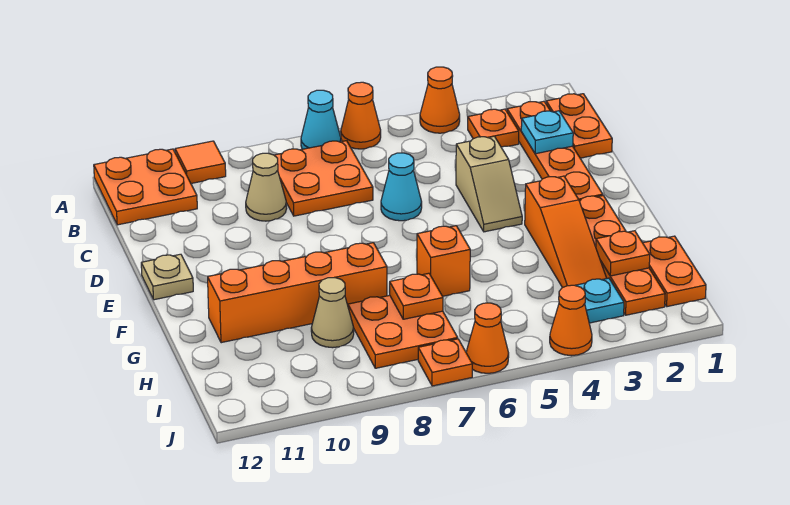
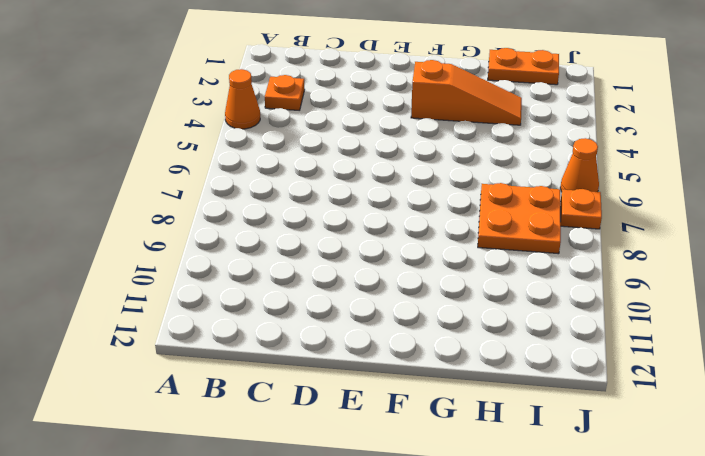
none -> orange cone A6 level 1
none -> cyan cone A7 level 1
none -> orange tile A10 level 1

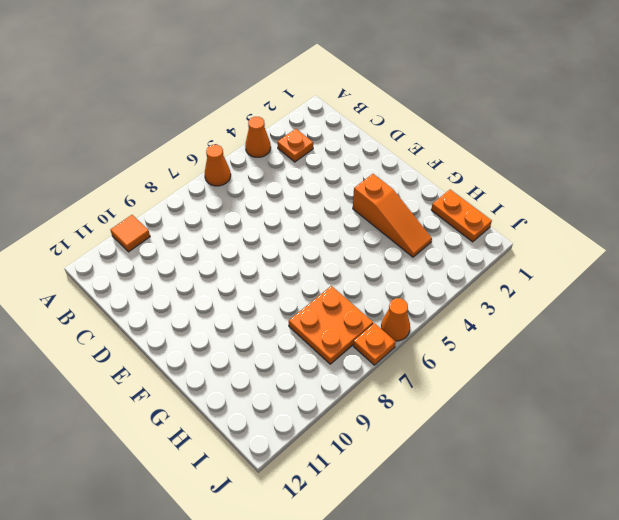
none -> cyan cone A7 level 1
none -> orange plate A11:B12 level 1
none -> orange plate B1:C1 level 1

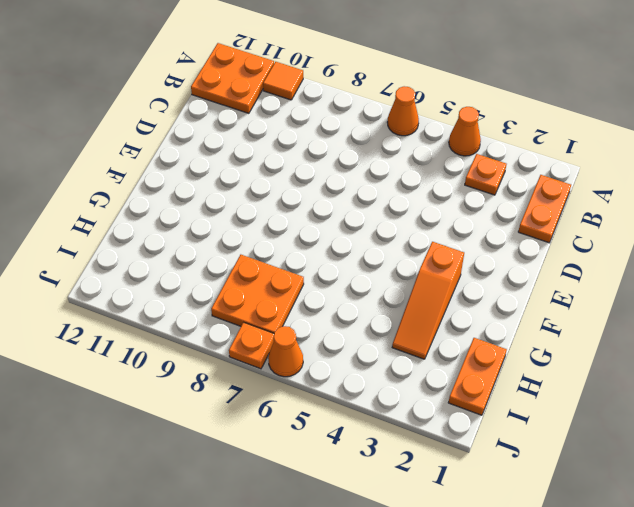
none -> cyan cone A7 level 1
none -> orange plate B2:E2 level 1
none -> orange plate B7:C8 level 1

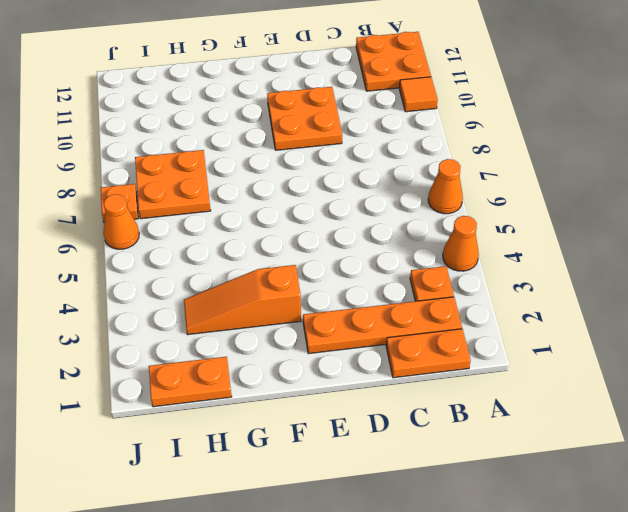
orange plate D9:E10 level 1 -> orange plate B7:C8 level 1
none -> cyan cone A7 level 1
none -> tan cone C9 level 1
none -> tan slope D4:E4 level 1 top D

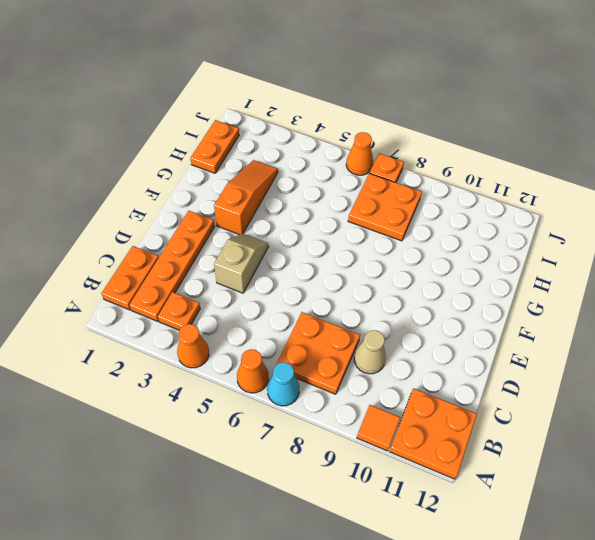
none -> cyan cone D6 level 1
none -> tan plate E12 level 1
none -> orange plate F2:I2 level 1

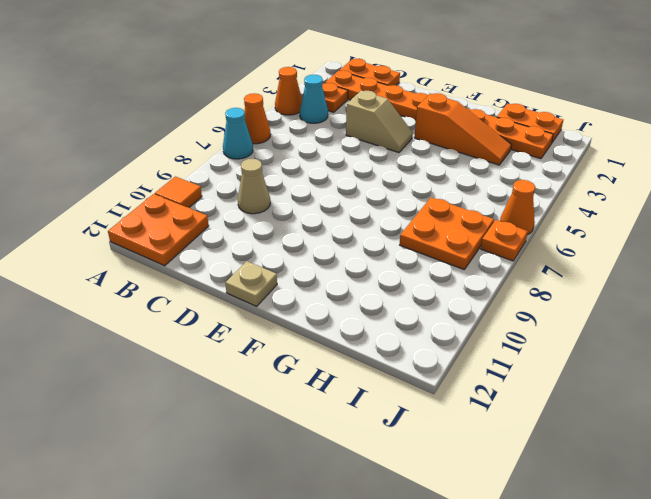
cyan cone B4 level 1 -> cyan cone D6 level 1
none -> orange plate B7:C8 level 1
none -> orange brick G6 level 1
none -> orange brick G8:G11 level 1

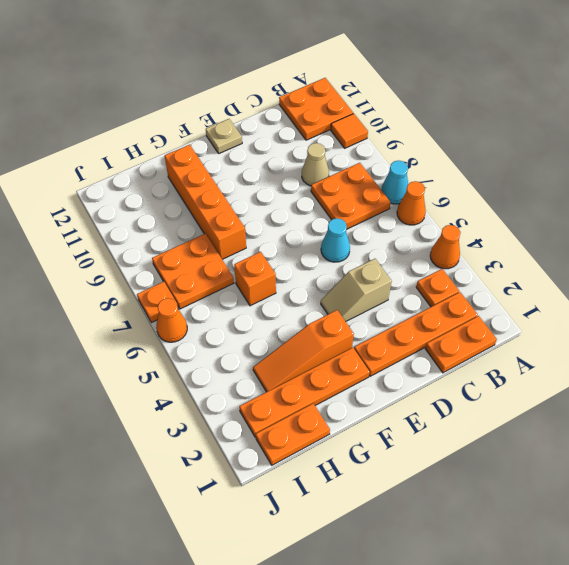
none -> tan cone H9 level 1
none -> cyan plate I3 level 1
none -> orange cone J4 level 1

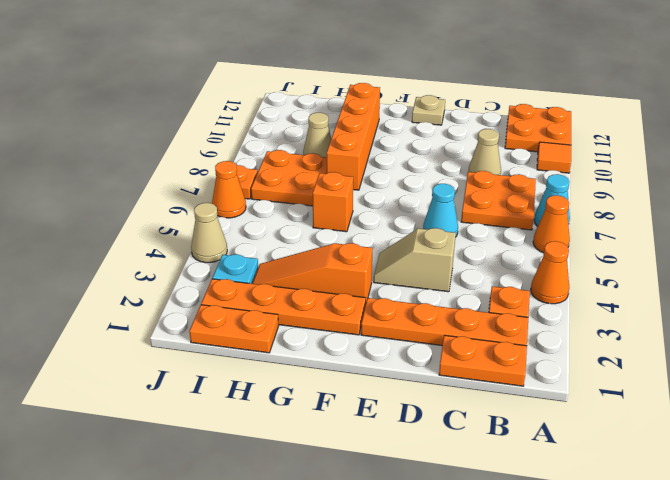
tan cone J4 level 1 -> orange cone J4 level 1
none -> cyan plate C2 level 2
none -> orange plate H2 level 2
none -> orange plate H7 level 2

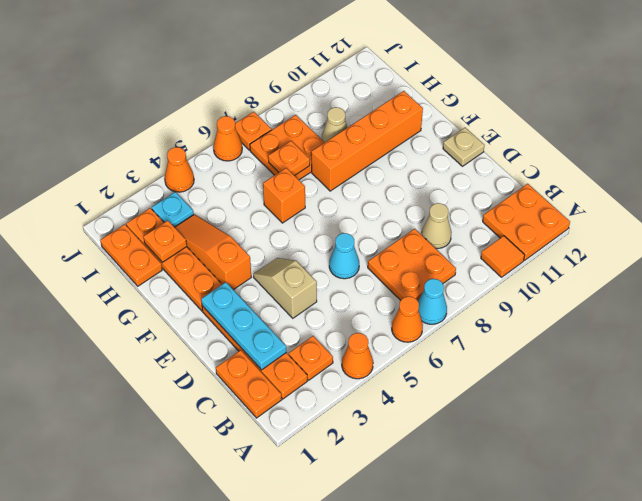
cyan plate C2:E2 level 2 -> cyan plate C2 level 2

